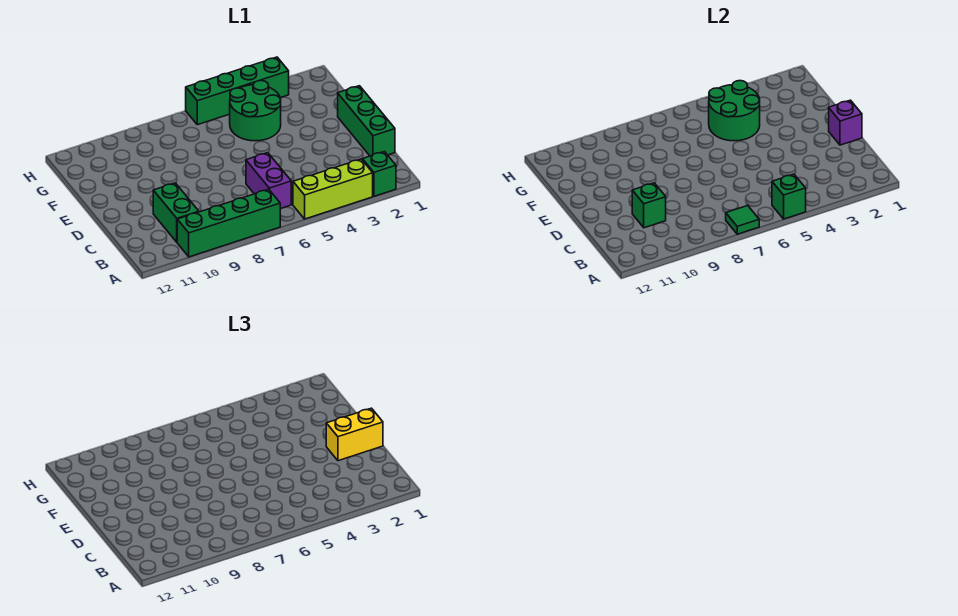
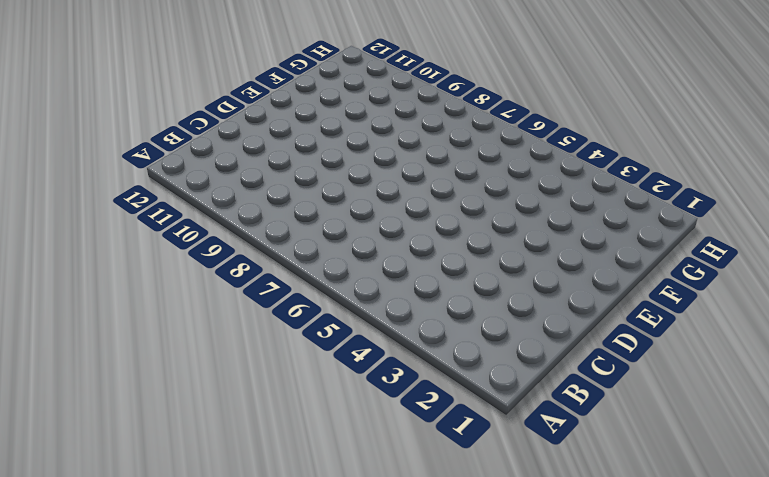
none -> green brick A2 level 1
none -> lime brick A3:A5 level 1
none -> green brick A7:A10 level 1

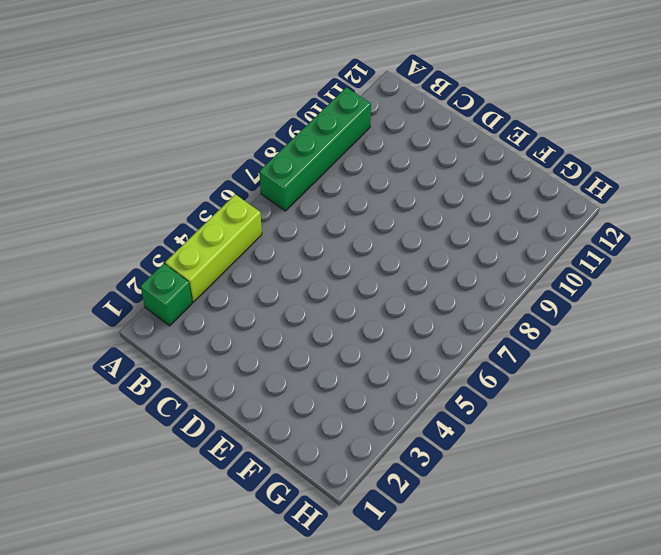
none -> purple brick B6:C6 level 1
none -> green brick B10:C10 level 1
none -> green brick C1:E1 level 1

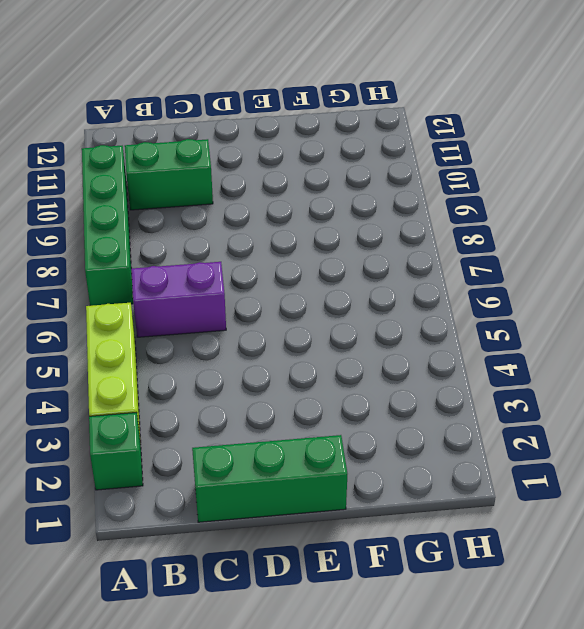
none -> green round brick F4:G5 level 1
none -> green brick H3:H6 level 1
none -> green brick A5 level 2

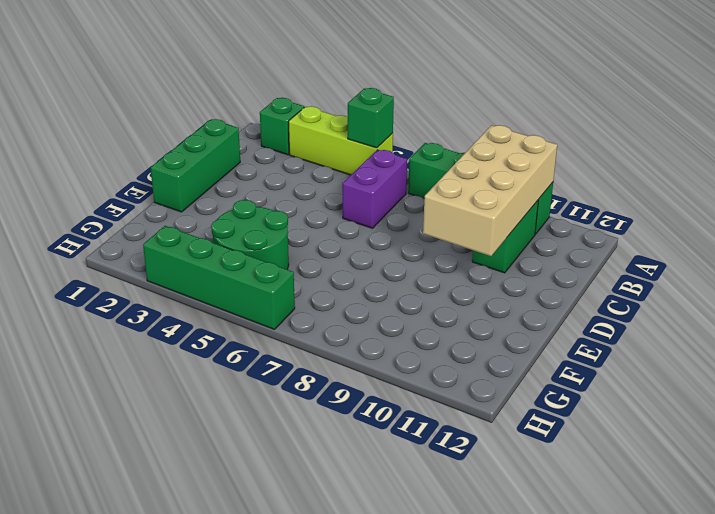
tan brick A9:D10 level 2 -> green brick C10 level 2
none -> green tile A7 level 2
none -> purple brick D1 level 2
none -> green round brick F4:G5 level 2

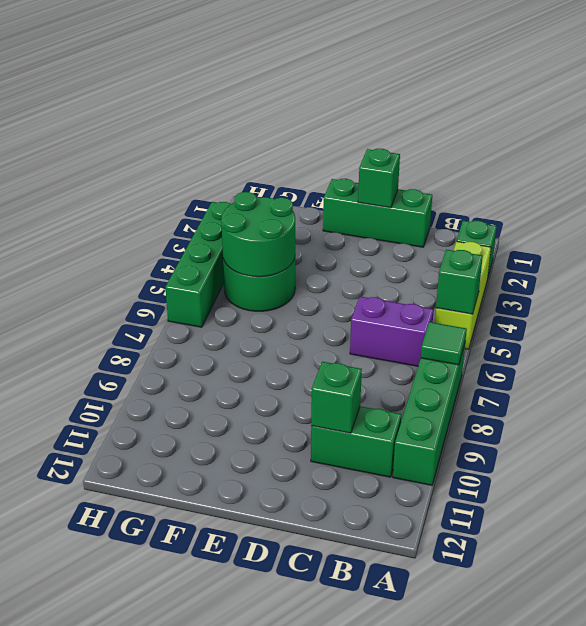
green brick D1 level 2 -> purple brick D1 level 2
none -> yellow brick D1:D2 level 3

